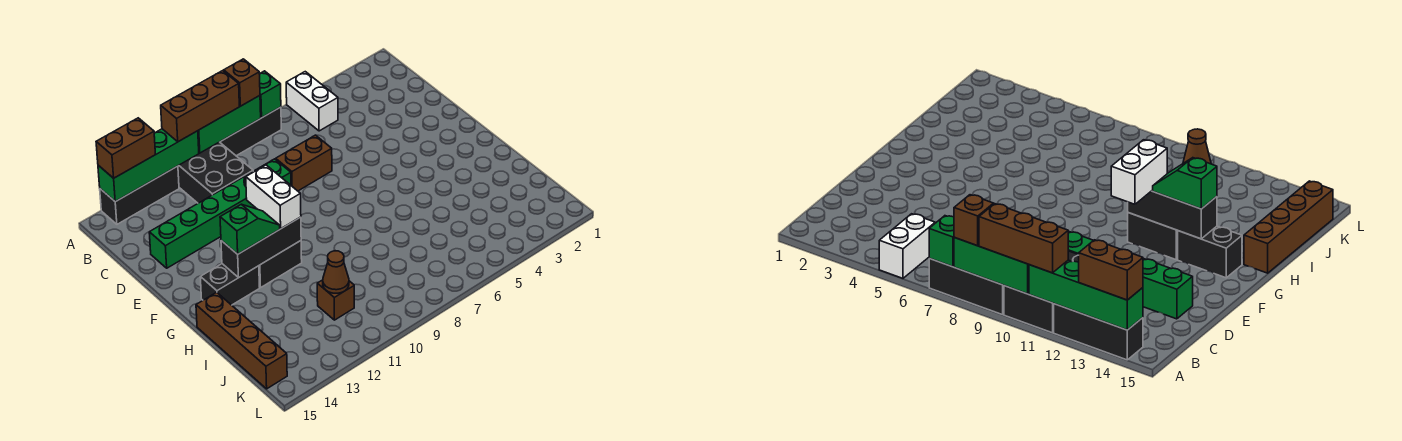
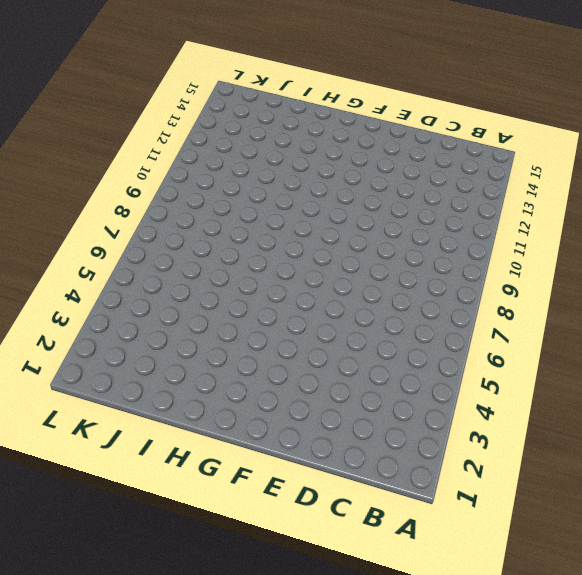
none -> white brick A5:B5 level 1
none -> black brick A7:A9 level 1
none -> black brick A10:C11 level 1

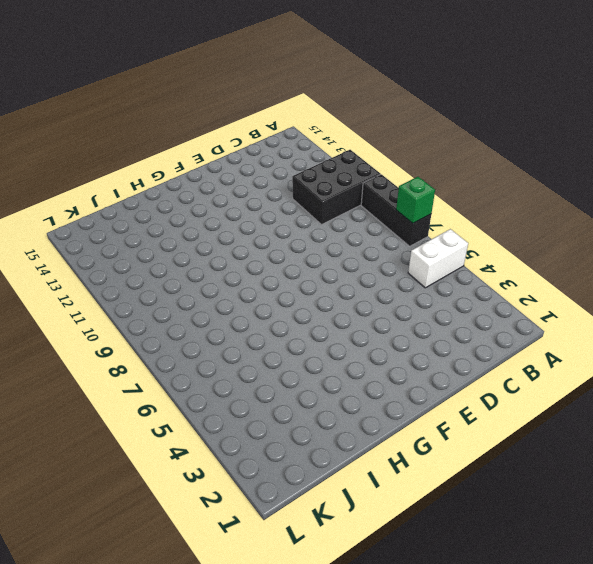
none -> black brick A12:A14 level 1
none -> brown brick D7:D8 level 1
none -> green brick D9:D14 level 1

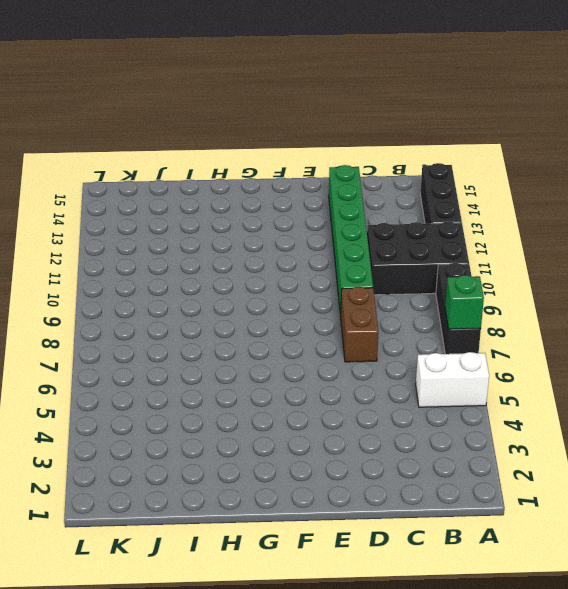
none -> black brick G11:G12 level 1
none -> black brick G13:G14 level 1
none -> brown brick H15:K15 level 1

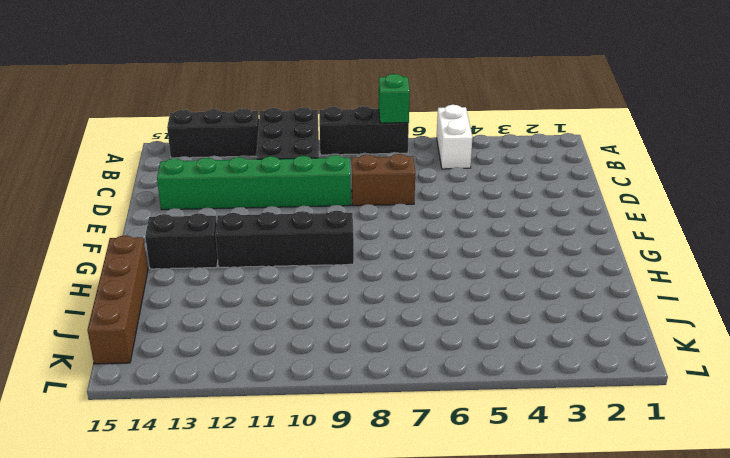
black brick G9:G12 level 1 -> black brick G11:G12 level 1
none -> brown brick J11 level 1
none -> green brick A8:A10 level 2
none -> green brick A11:A14 level 2

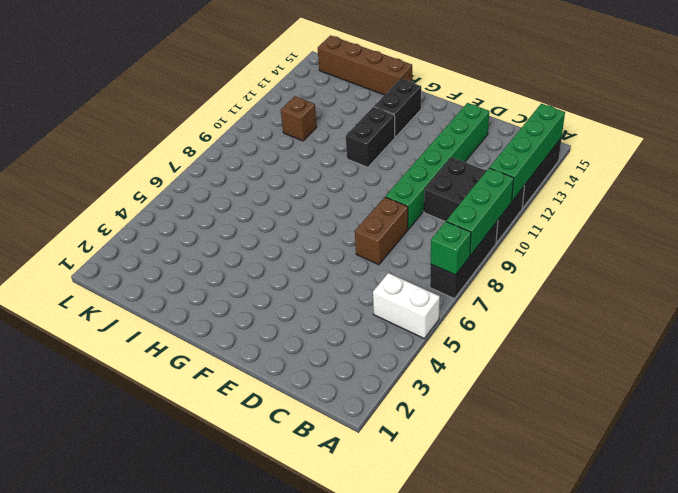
none -> black brick G11:G13 level 2
none -> brown cone J11 level 2
none -> brown brick A8 level 3

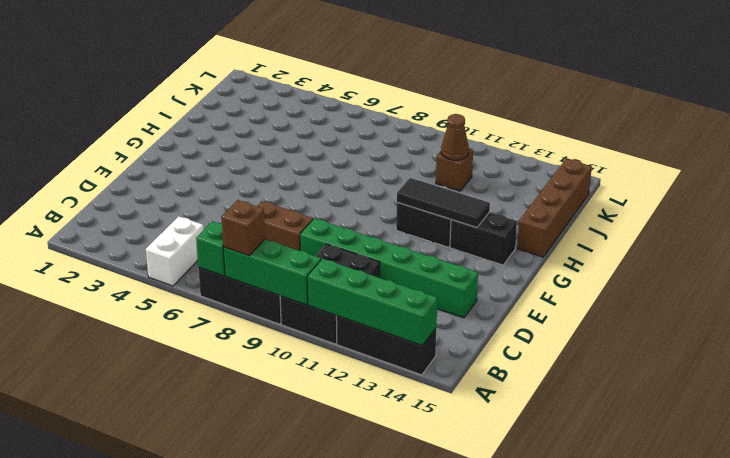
black tile G11:G13 level 2 -> black brick G11:G13 level 2
none -> brown brick A9:A11 level 3
none -> brown brick A13:A14 level 3
none -> white brick F11:G11 level 3

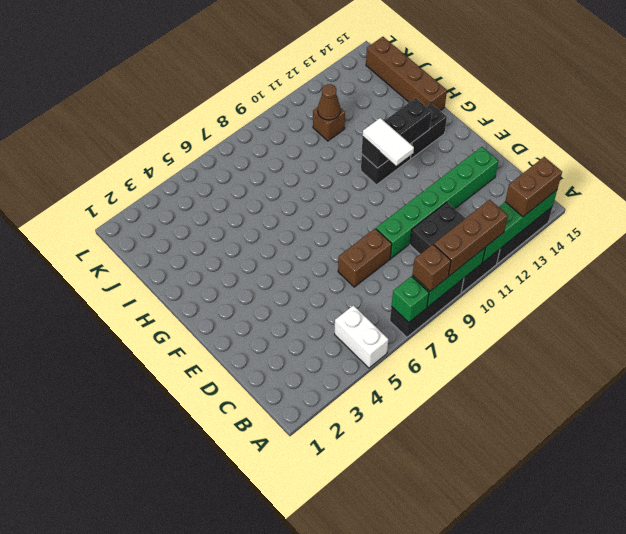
white tile F11:G11 level 3 -> white brick F11:G11 level 3
none -> green slope G12:G13 level 3 top 13

